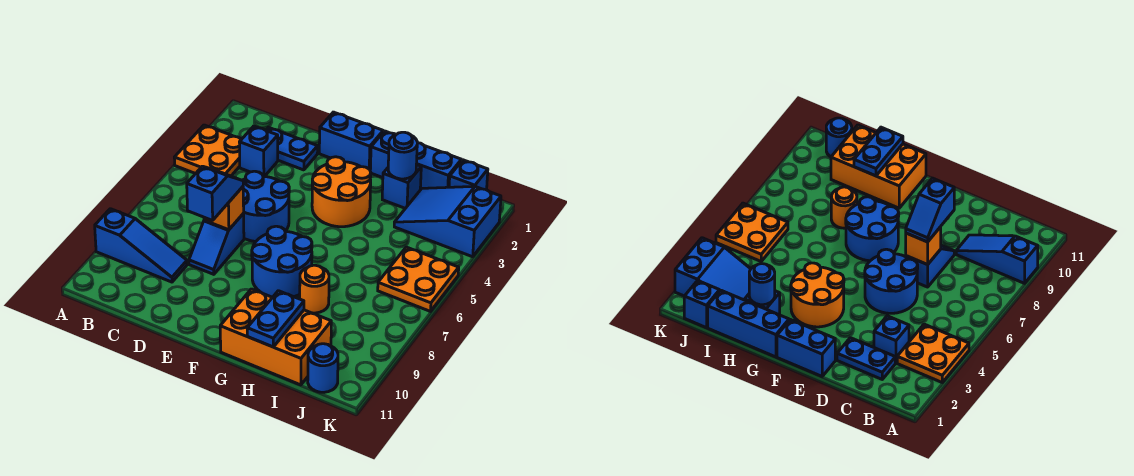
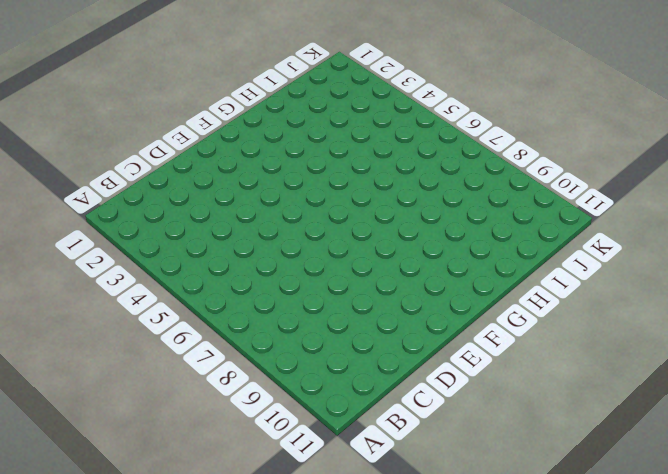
none -> orange plate A3:B4 level 1
none -> blue slope A9:C9 level 1 top A
none -> blue plate C2:D2 level 1

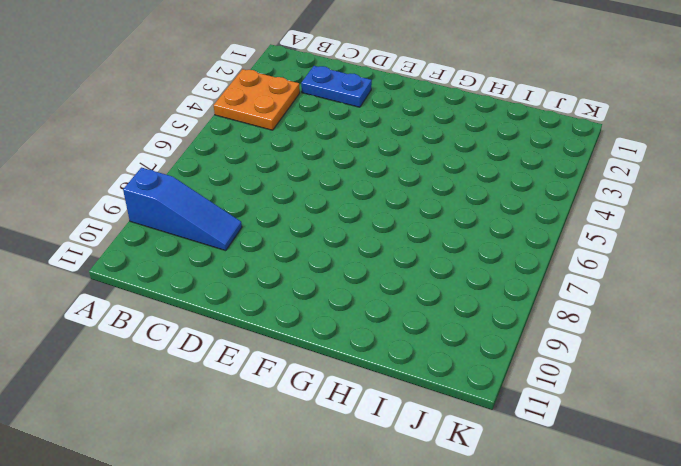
none -> blue brick C3 level 1
none -> blue round brick D5:E6 level 1
none -> blue slope D7:D8 level 1 top 7

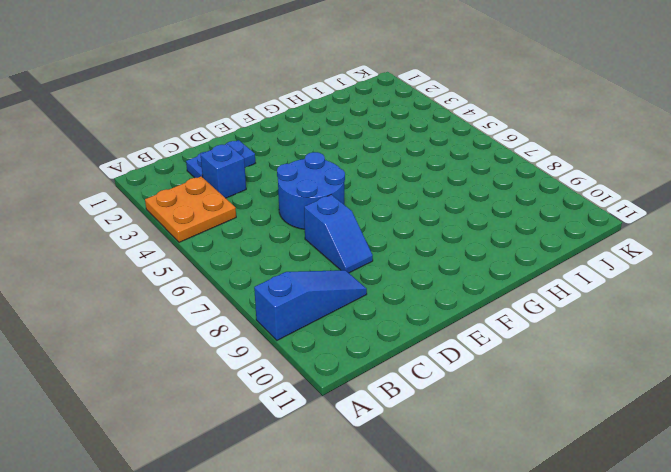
none -> blue brick E1:F1 level 1
none -> orange round brick F3:G4 level 1
none -> blue round brick F7:G8 level 1

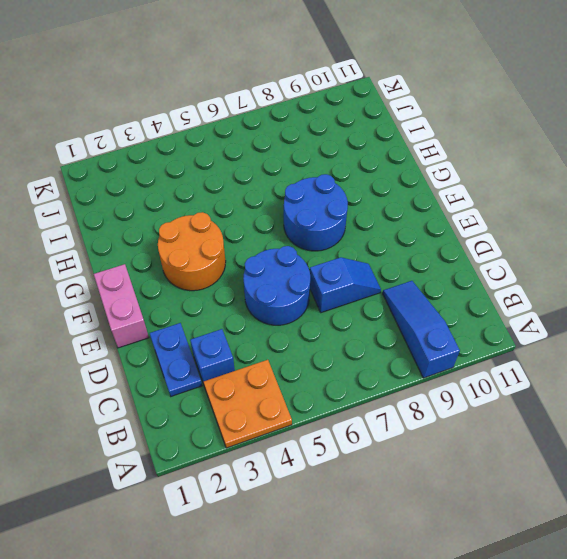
pink brick E1:F1 level 1 -> blue brick E1:F1 level 1
none -> blue brick G1:I1 level 1
none -> orange brick G10:I11 level 1
none -> blue brick H2 level 1

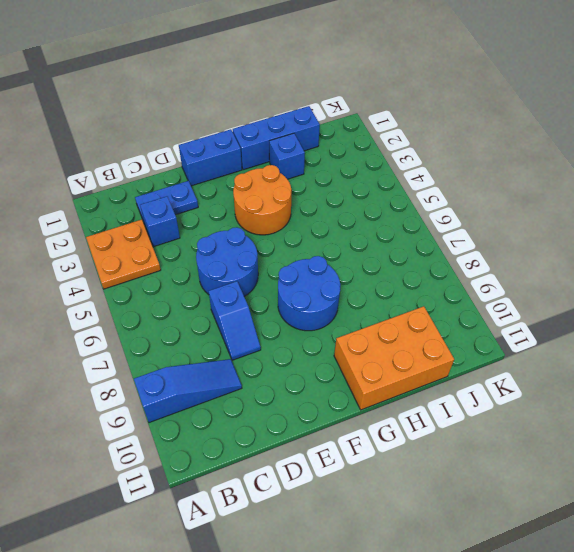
none -> orange round brick H8 level 1
none -> blue slope I2:K3 level 1 top K
none -> blue brick J1 level 1

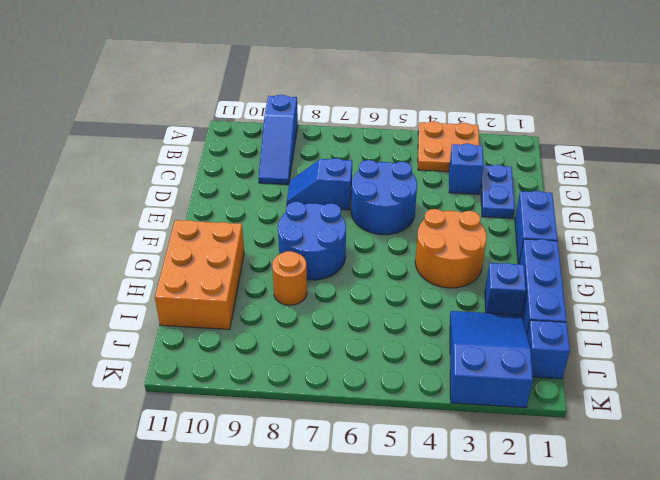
none -> orange plate J5:K6 level 1
none -> blue round brick J11 level 1
none -> orange brick D7 level 2

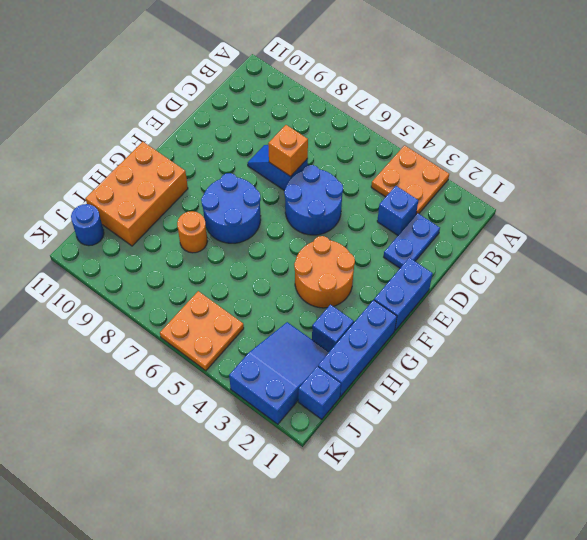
none -> blue slope A9:C9 level 1 top A
none -> blue round brick H2 level 2
none -> blue plate H10:H11 level 2

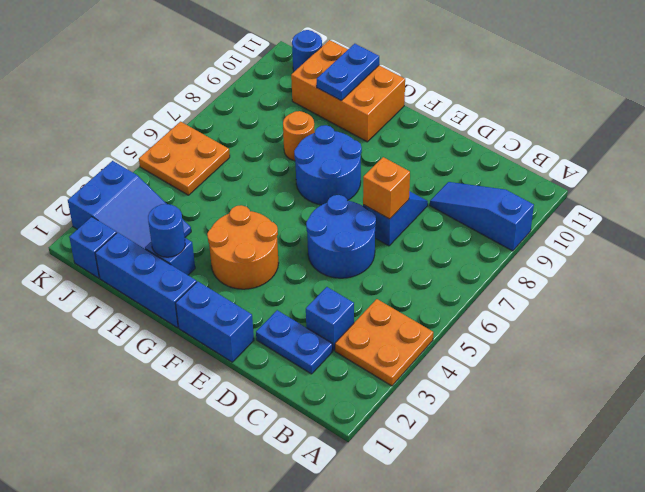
none -> blue slope D7:D8 level 3 top 8

